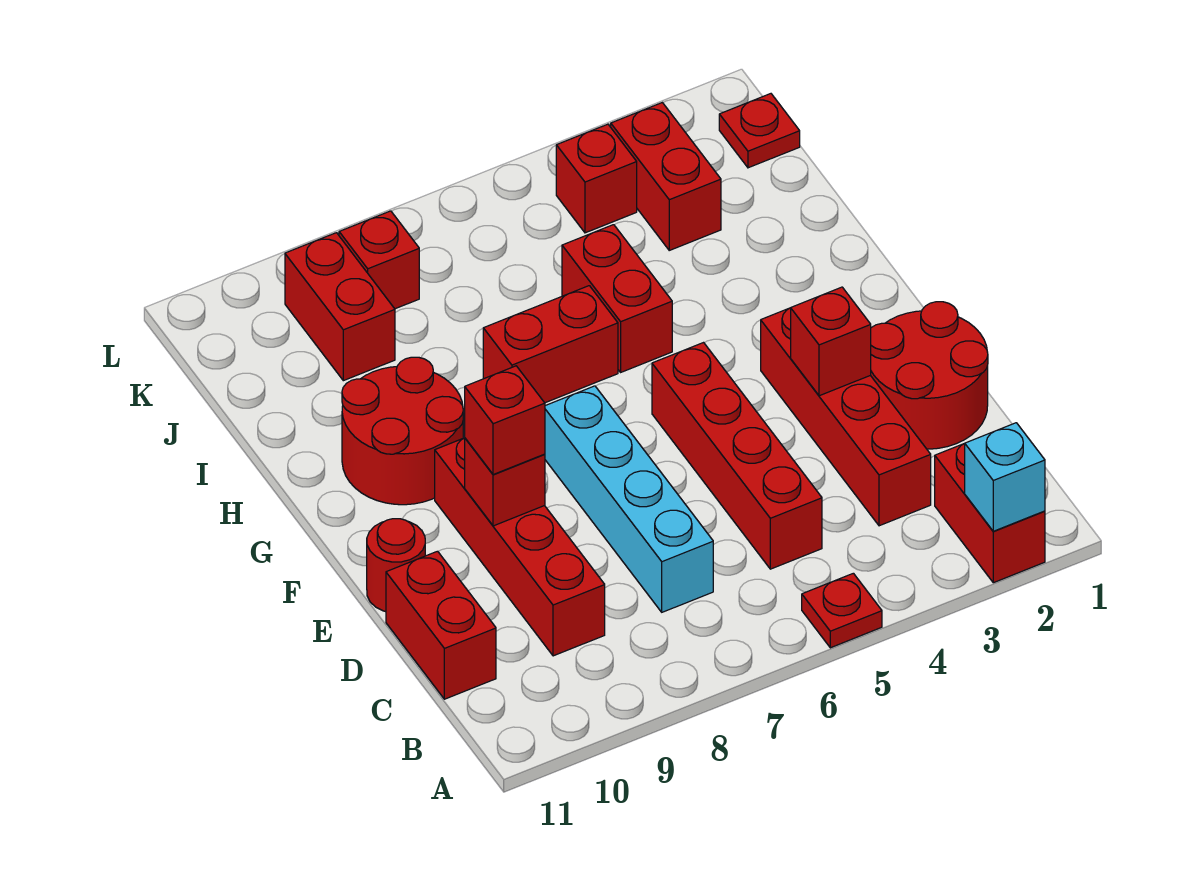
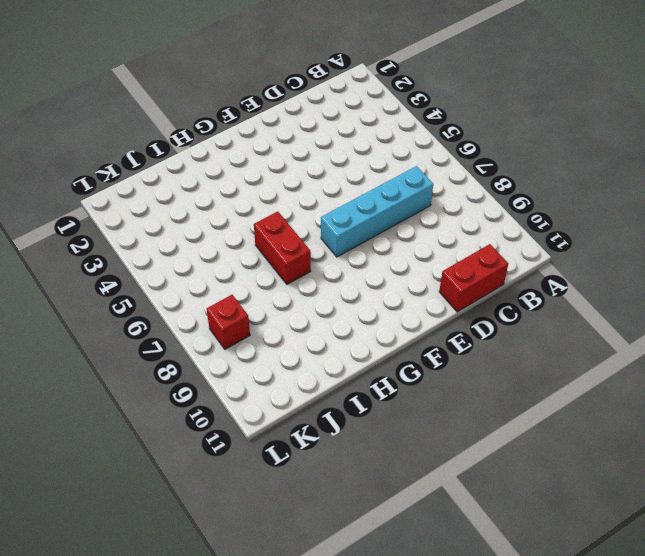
none -> red brick A2:B2 level 1
none -> red plate A5 level 1
none -> red brick C3:F3 level 1

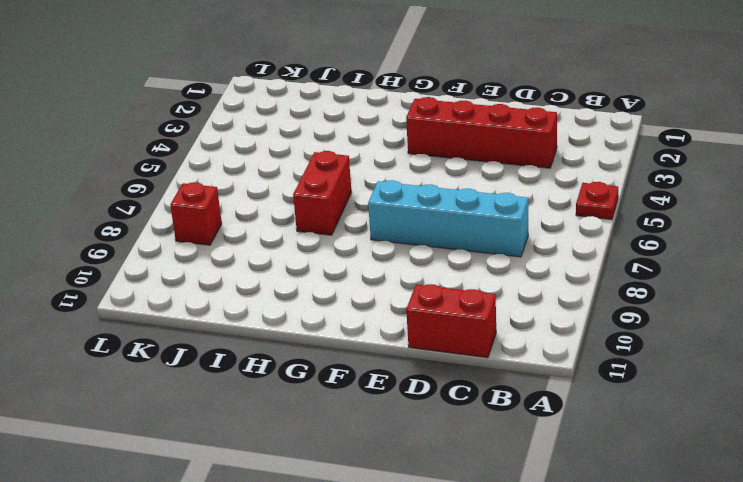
none -> red brick A2:B2 level 1
none -> red brick C5:F5 level 1
none -> red brick C9:F9 level 1

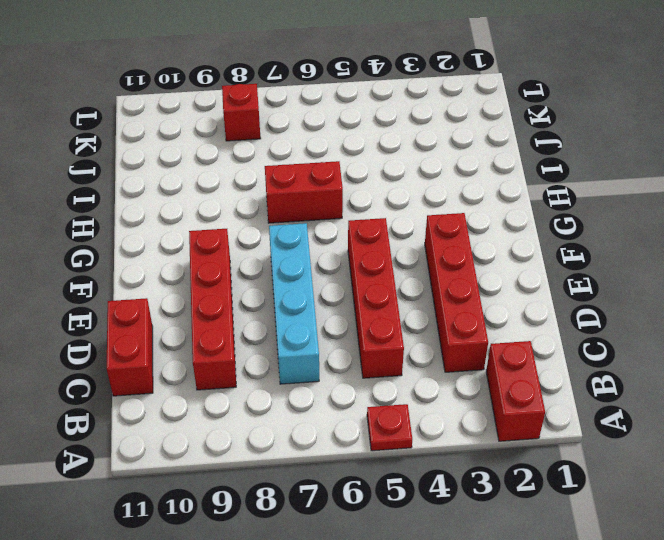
none -> red round brick D1:E2 level 1
none -> red round brick E11 level 1
none -> red round brick G9:H10 level 1

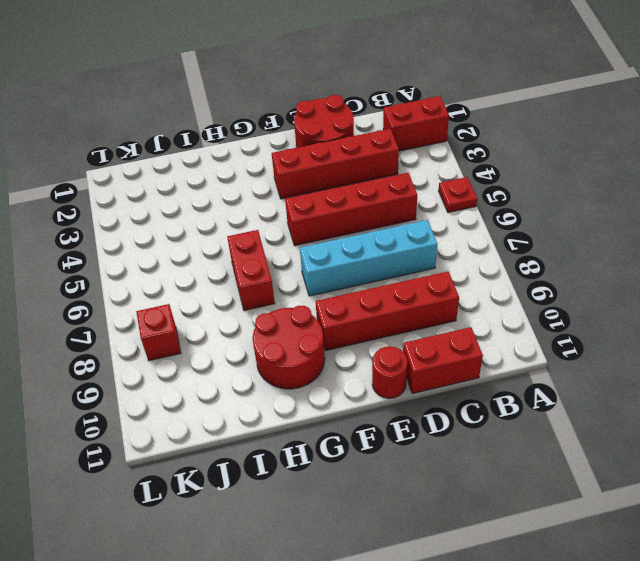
none -> red brick H5:I5 level 1
none -> red brick J3:K3 level 1
none -> red brick J9:K9 level 1

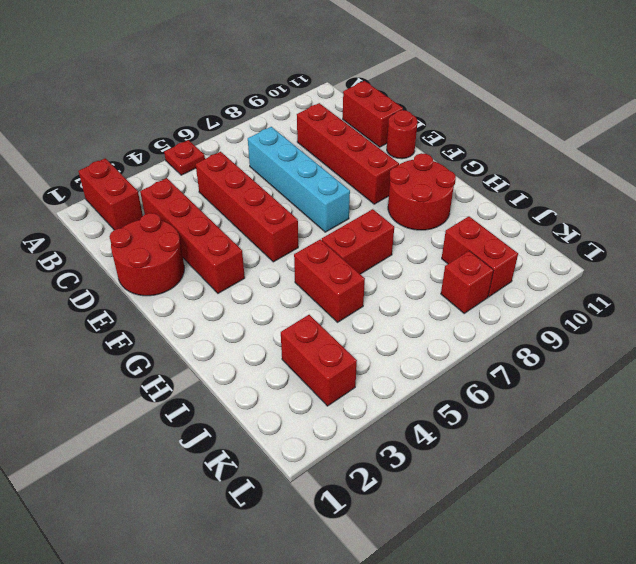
none -> red plate K1 level 1
none -> red brick K4 level 1
none -> cyan brick A2 level 2

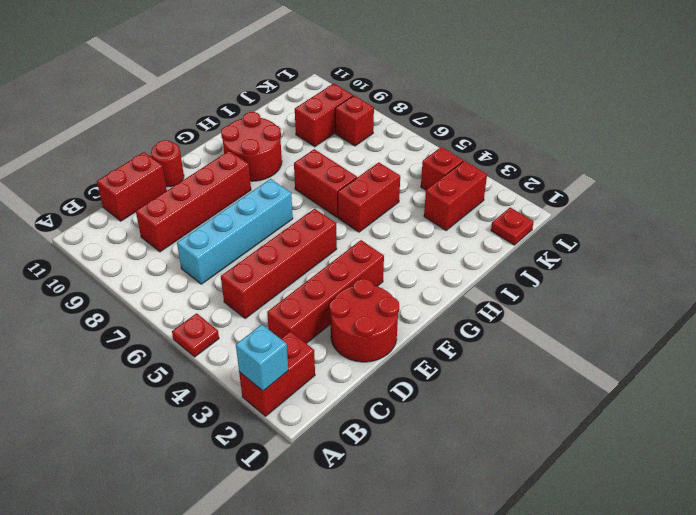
none -> red brick E3 level 2
none -> red brick E9 level 2
none -> red brick E9 level 3

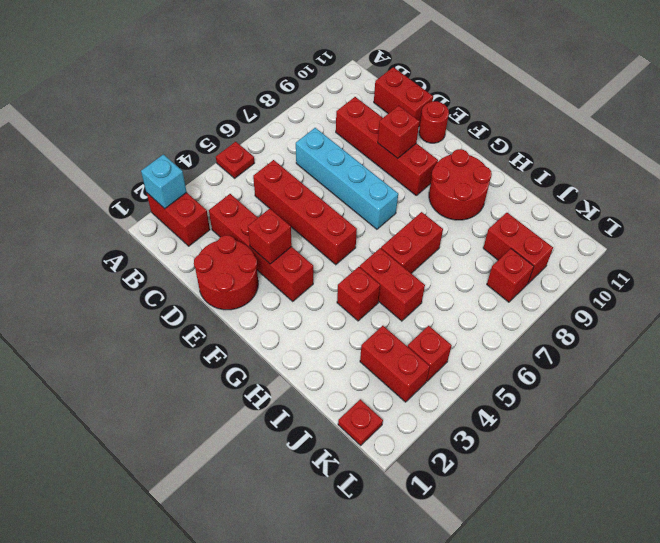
red brick H4 level 1 -> red brick E9 level 3

